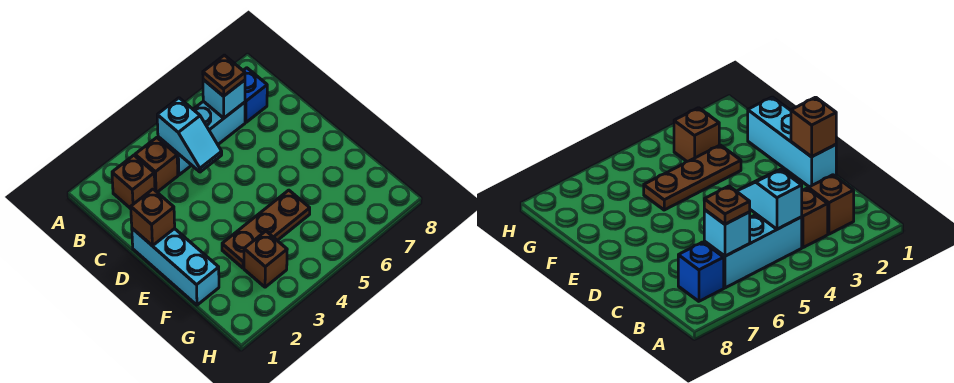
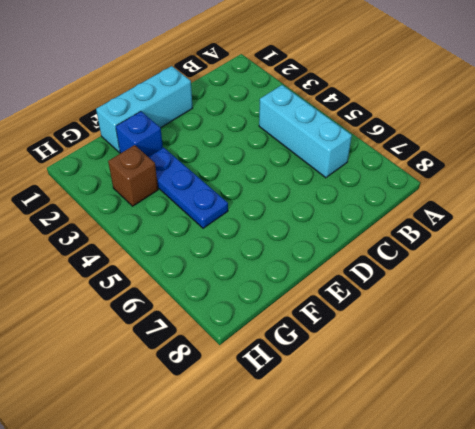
blue brick F2 level 1 -> blue brick B7 level 1
blue plate F3:F5 level 1 -> brown plate F3:F5 level 1
none -> brown brick B2 level 1
none -> brown brick B3 level 1

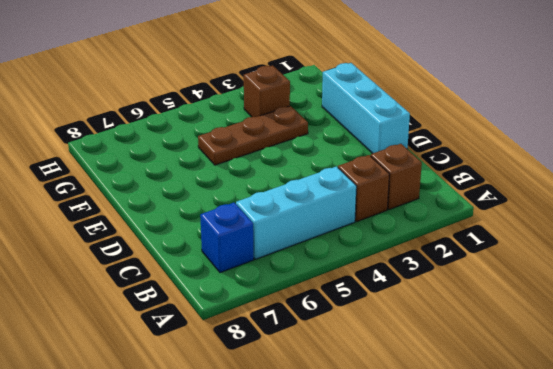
none -> cyan slope B4:C4 level 2 top B
none -> cyan brick B6 level 2

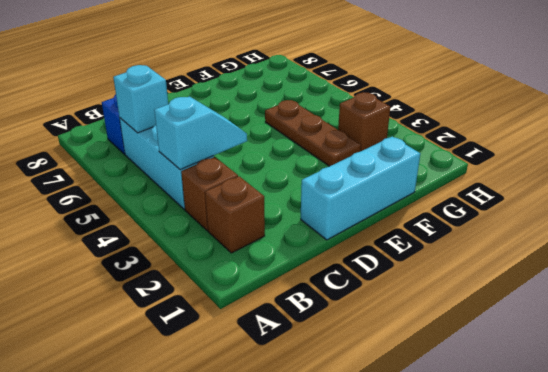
none -> brown brick D1 level 2
none -> brown plate B6 level 3

